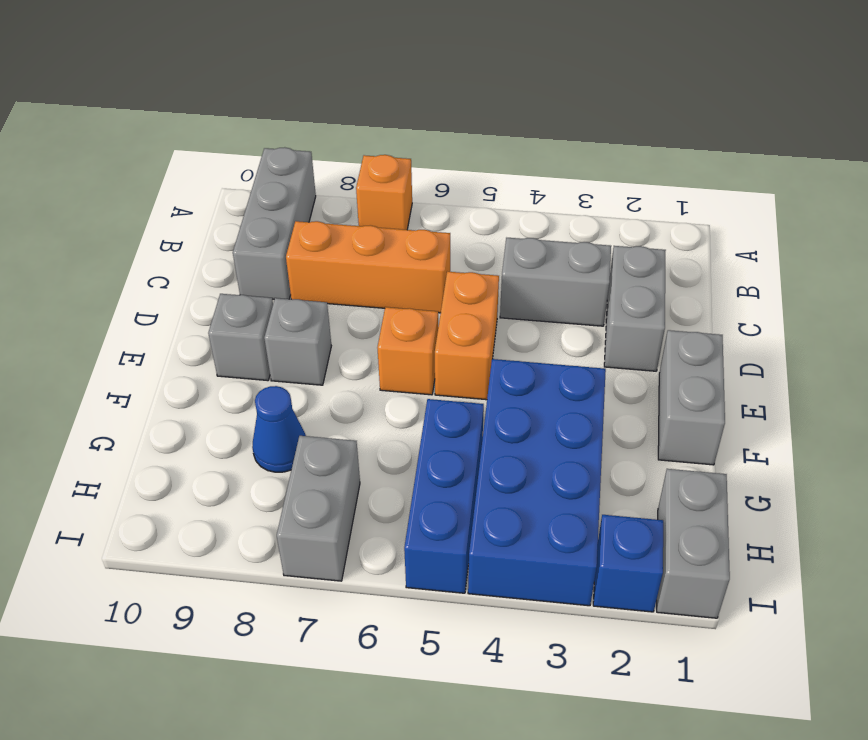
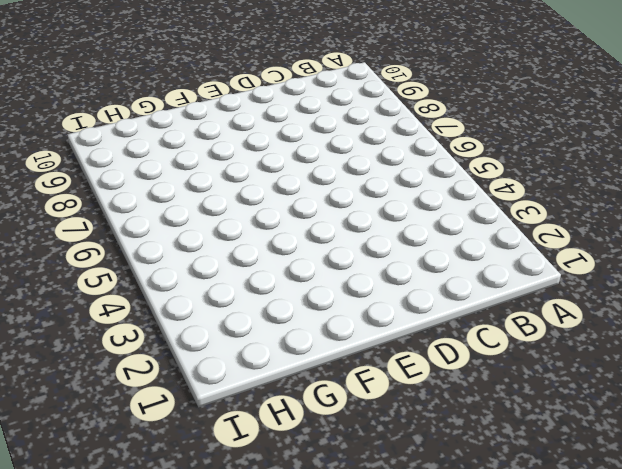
none -> orange brick A7 level 1
none -> grey brick A9:C9 level 1
none -> grey brick C2:D2 level 1

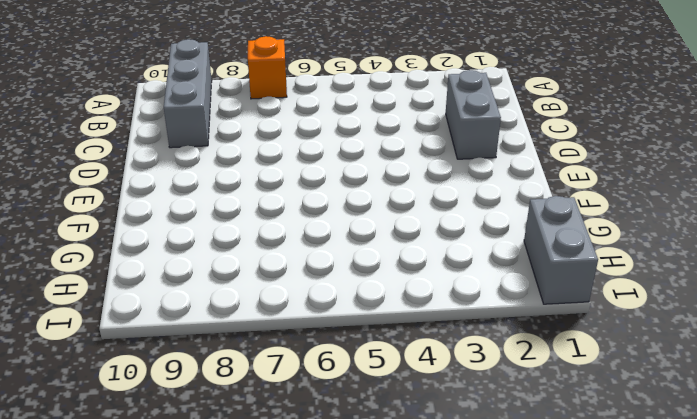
none -> grey brick C3:C4 level 1
none -> orange brick C6:C8 level 1
none -> orange brick D5:E5 level 1

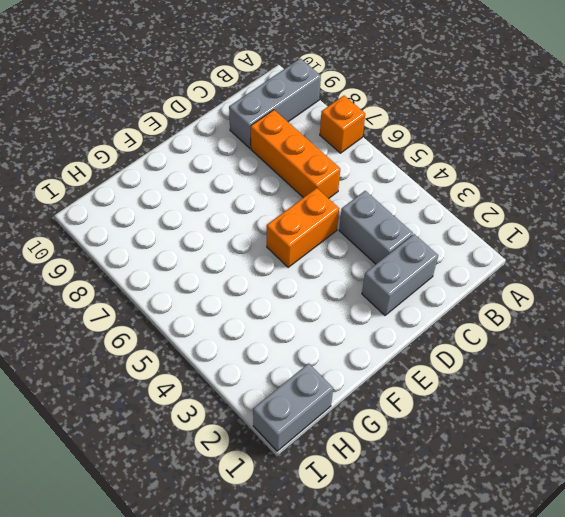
none -> grey brick E1:F1 level 1
none -> orange brick E6 level 1
none -> grey brick E8 level 1

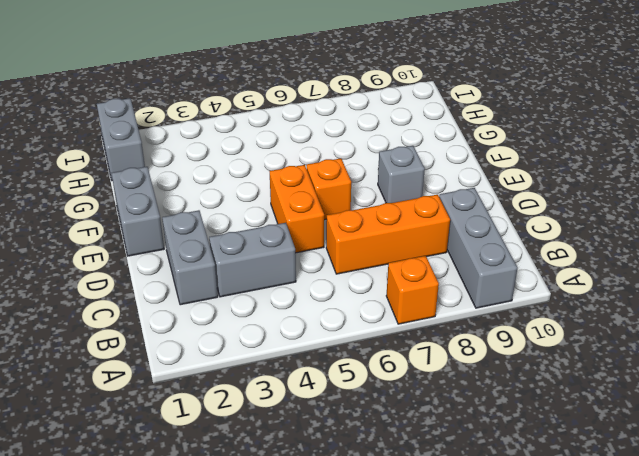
none -> grey brick E9 level 1
none -> blue brick F3:I4 level 1
none -> blue brick G5:I5 level 1

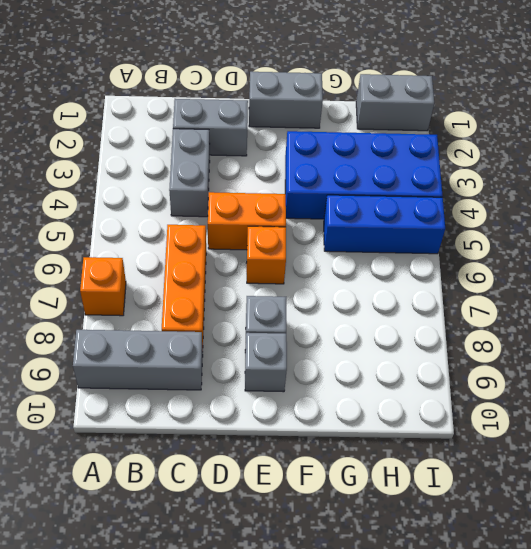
none -> blue cone G8 level 1
none -> grey brick H7:I7 level 1
none -> blue brick I2 level 1

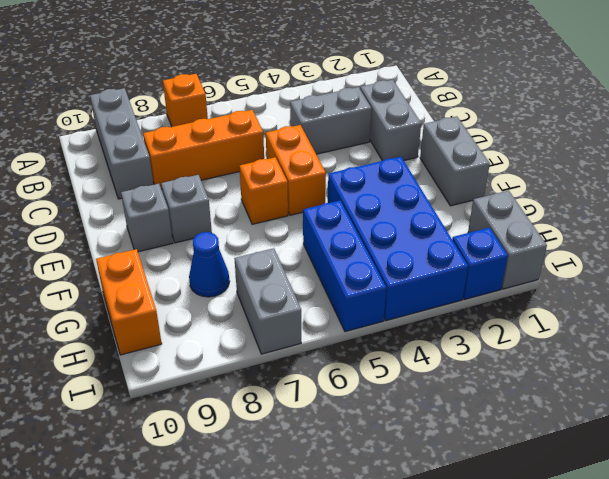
orange brick G10:H10 level 1 -> none

